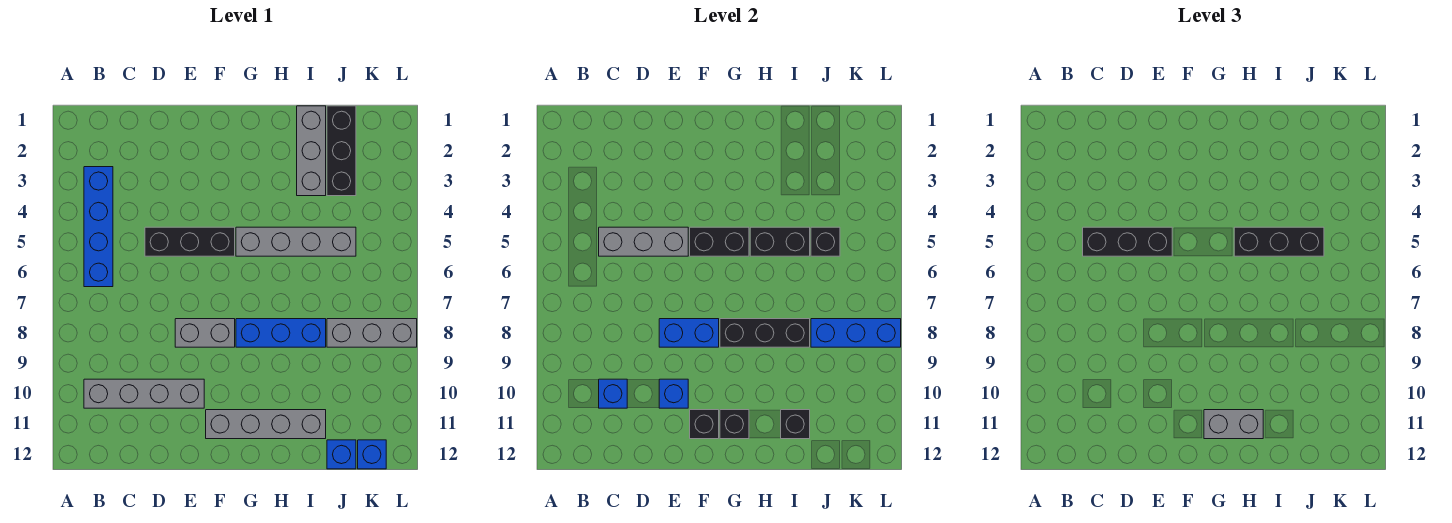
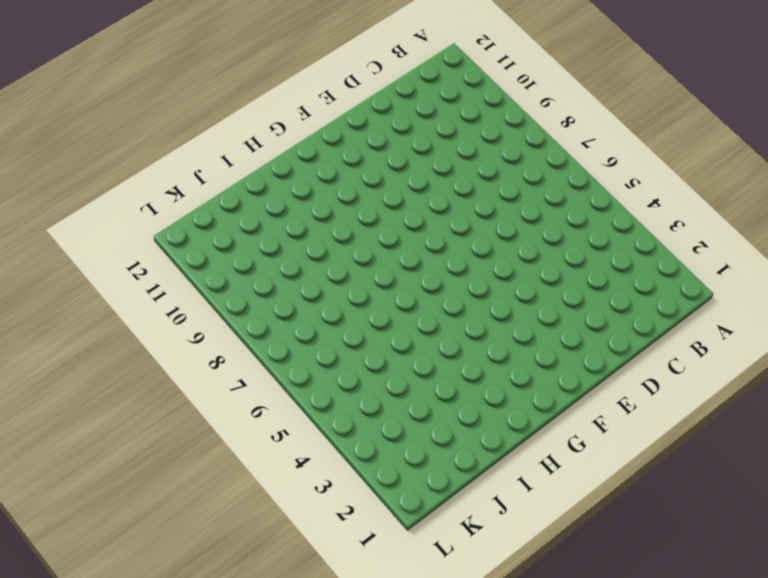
none -> blue brick B3:B6 level 1
none -> grey brick B10:E10 level 1
none -> black brick D5:F5 level 1

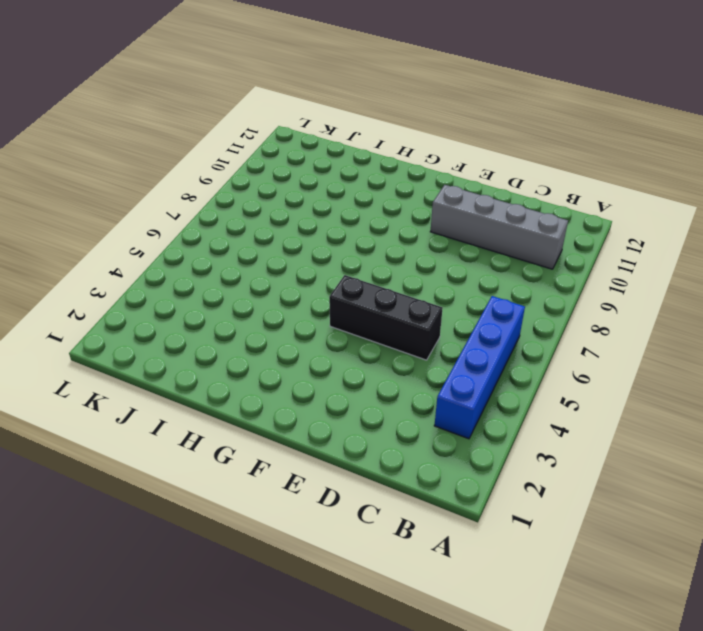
none -> grey brick E8:F8 level 1
none -> grey brick F11:I11 level 1
none -> grey brick G5:J5 level 1

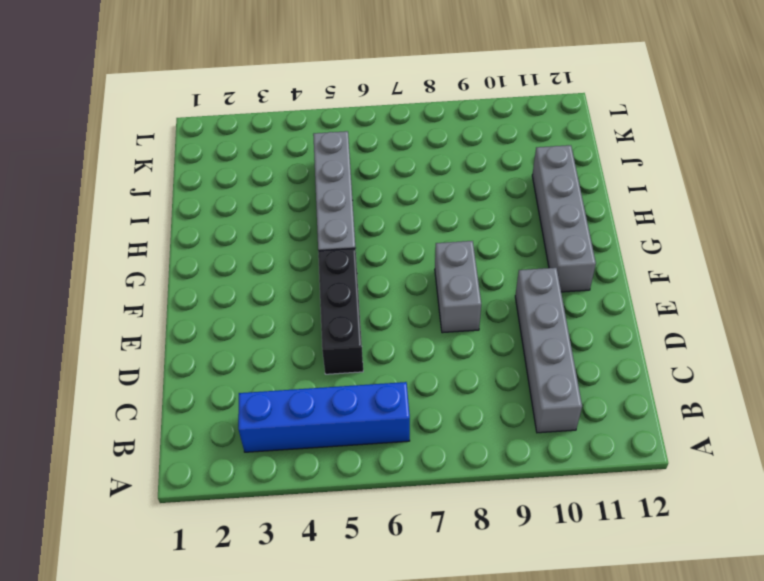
none -> blue brick G8:I8 level 1
none -> grey brick I1:I3 level 1
none -> black brick J1:J3 level 1

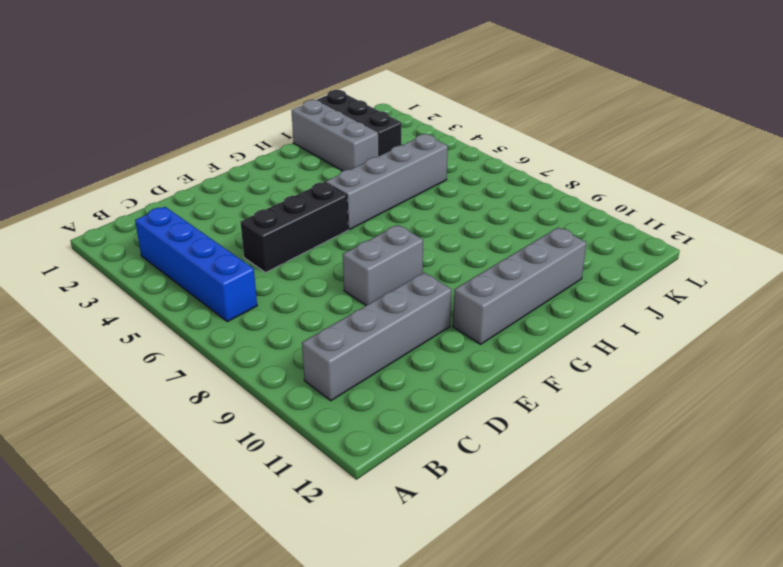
none -> blue brick G8:I8 level 1
none -> grey brick J8:L8 level 1
none -> blue brick J12 level 1

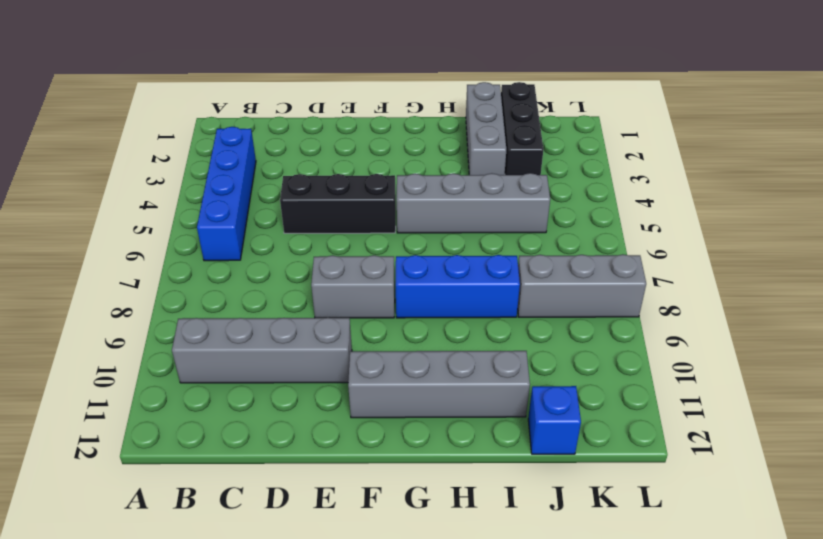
none -> blue brick K12 level 1
none -> grey brick C5:E5 level 2
none -> blue brick C10 level 2

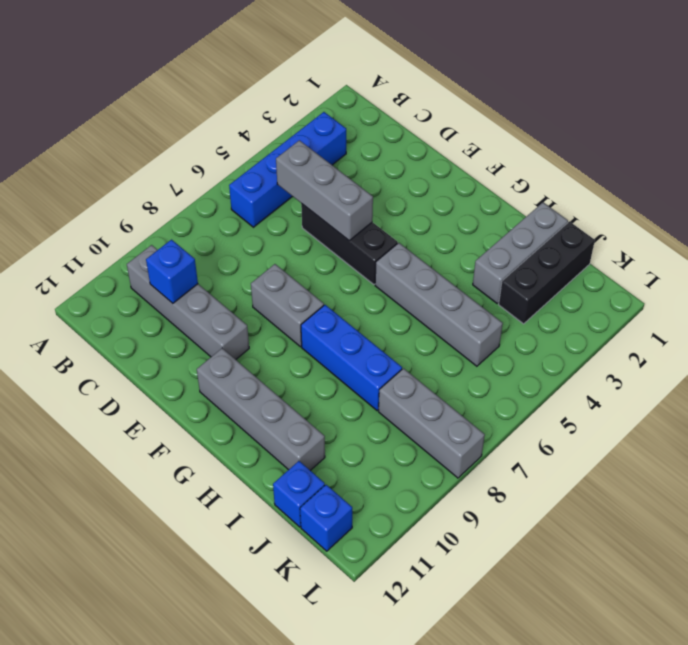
none -> blue brick E8:F8 level 2
none -> blue brick E10 level 2
none -> black brick F5:G5 level 2

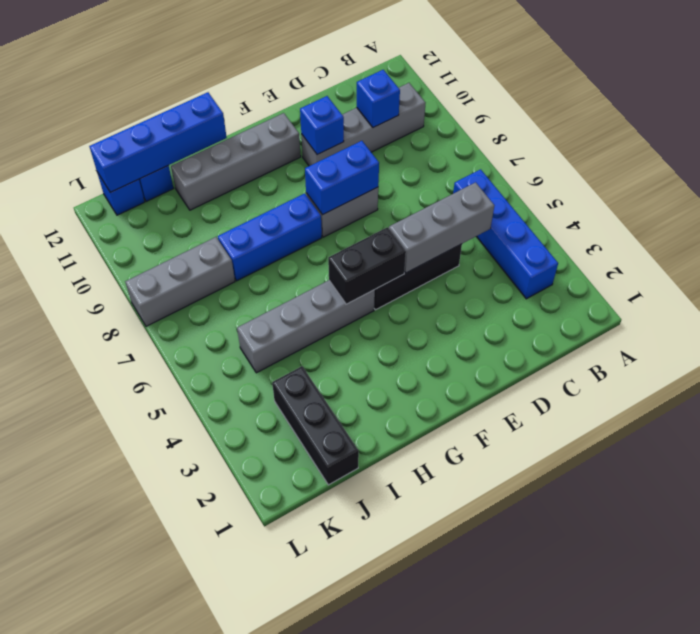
blue brick H12:K12 level 2 -> none
none -> grey brick I1:I3 level 1
none -> black brick F11 level 2
none -> black brick G8:I8 level 2

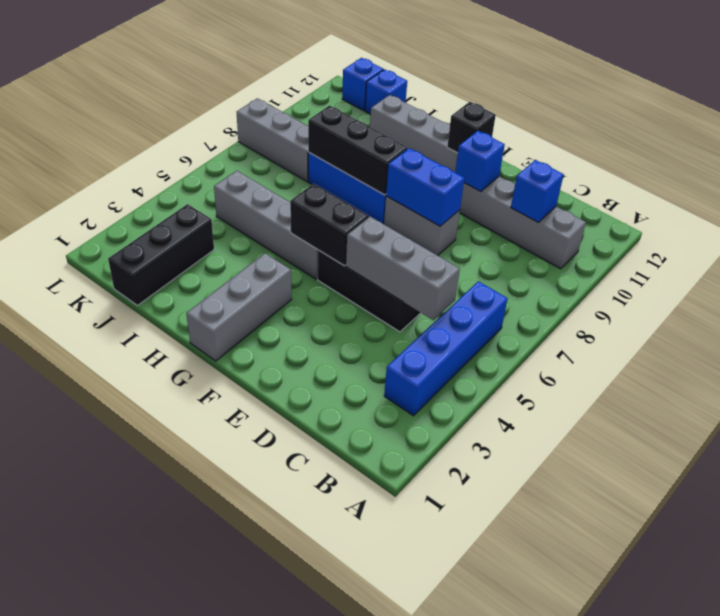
grey brick G1:G3 level 1 -> grey brick I1:I3 level 1
none -> black brick G11 level 2
none -> black brick H5:I5 level 2
none -> black brick I11 level 2

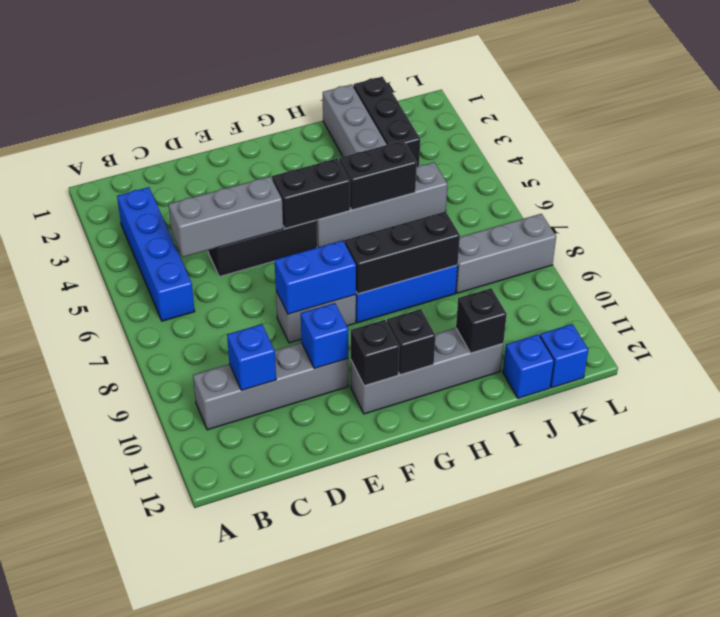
none -> black brick J5 level 2
none -> blue brick J8:L8 level 2
none -> black brick C5:E5 level 3

